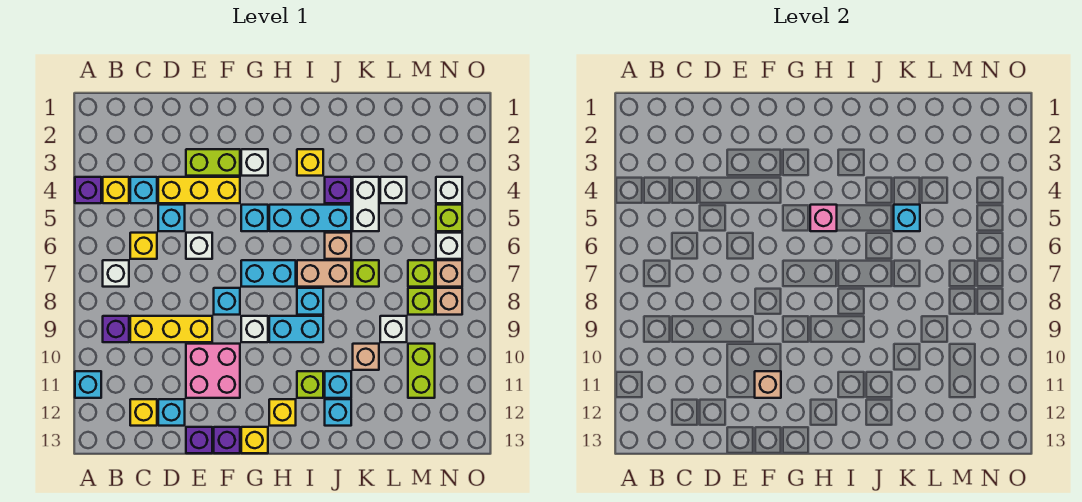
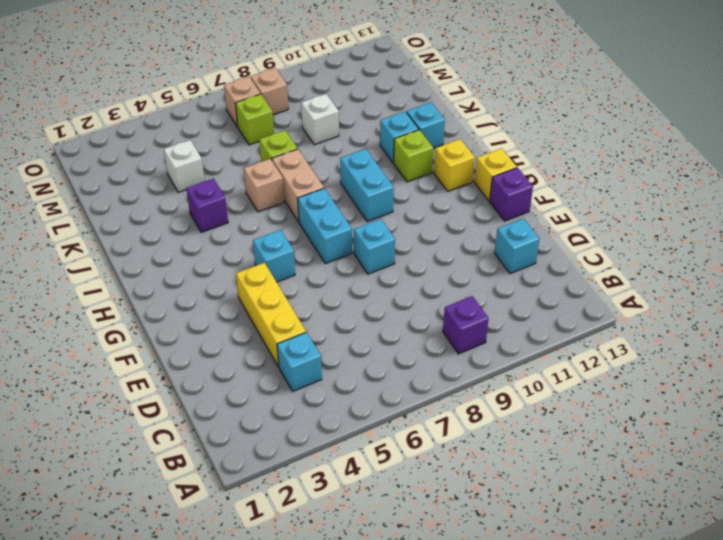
none -> purple brick A4 level 1
none -> cyan brick A11 level 1
none -> yellow brick B4 level 1
none -> white brick B7 level 1

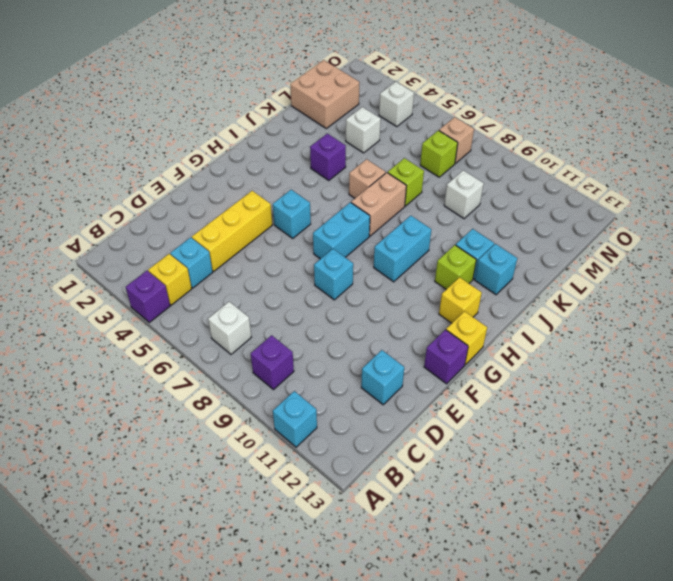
tan brick L1:M2 level 1 -> none
none -> yellow brick C6 level 1
none -> yellow brick C9:E9 level 1
none -> yellow brick C12 level 1
none -> cyan brick D5 level 1

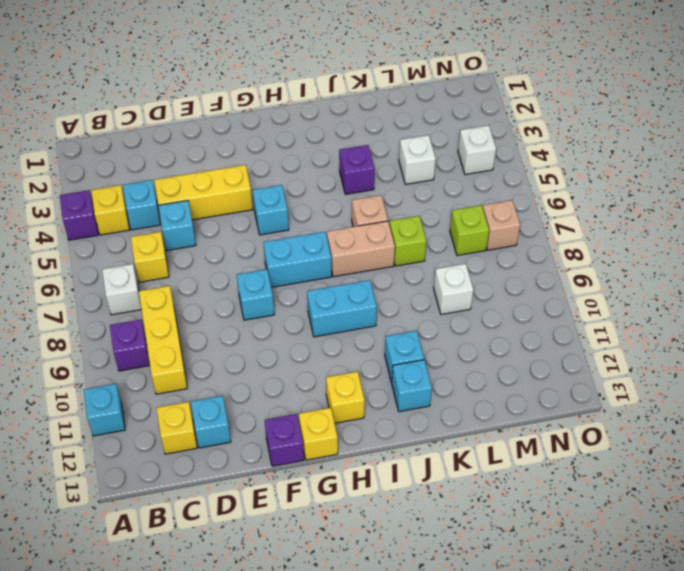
yellow brick C8:C10 level 1 -> yellow brick C9:E9 level 1
none -> lime brick E3:F3 level 1
none -> white brick E6 level 1
none -> pink brick E10:F11 level 1
none -> purple brick E13 level 1

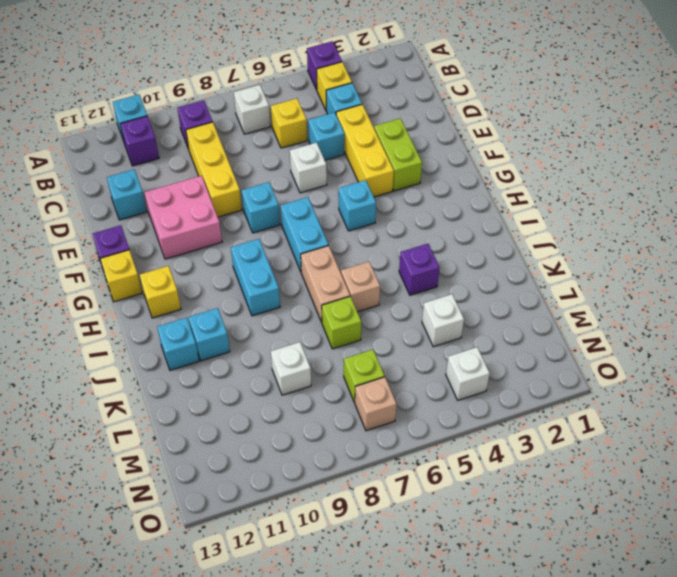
purple brick B11 level 1 -> purple brick E13 level 1
none -> yellow brick C12 level 1
none -> white brick G3 level 1
none -> white brick G9 level 1
none -> cyan brick H5:J5 level 1

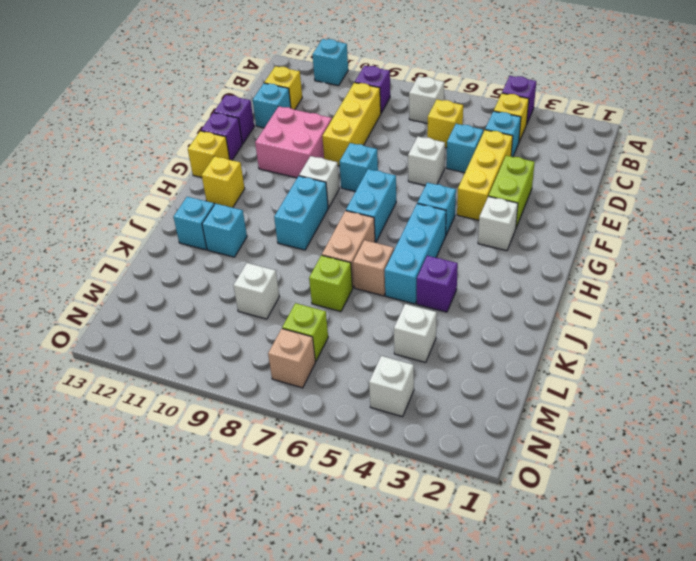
none -> yellow brick I3 level 1
none -> cyan brick I8 level 1
none -> lime brick I11 level 1
none -> white brick K4:K5 level 1

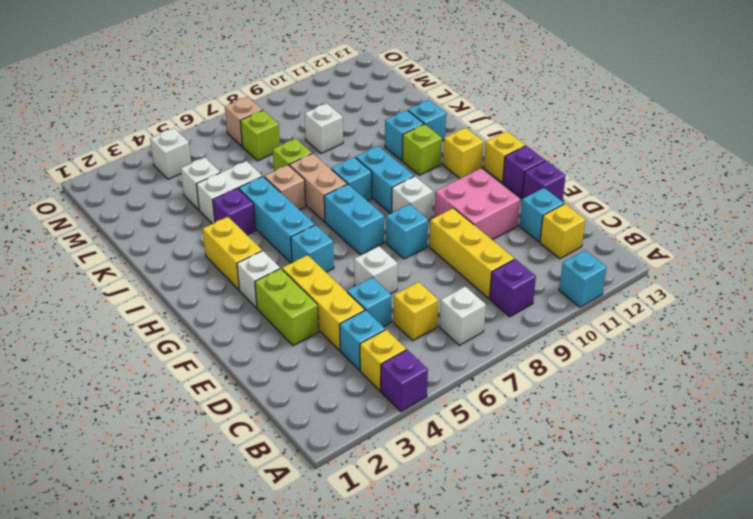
yellow brick H3:I3 level 1 -> yellow brick I3 level 1
none -> tan brick K10 level 1
none -> lime brick M8 level 1
none -> lime brick M10:M11 level 1
none -> lime brick N5 level 1

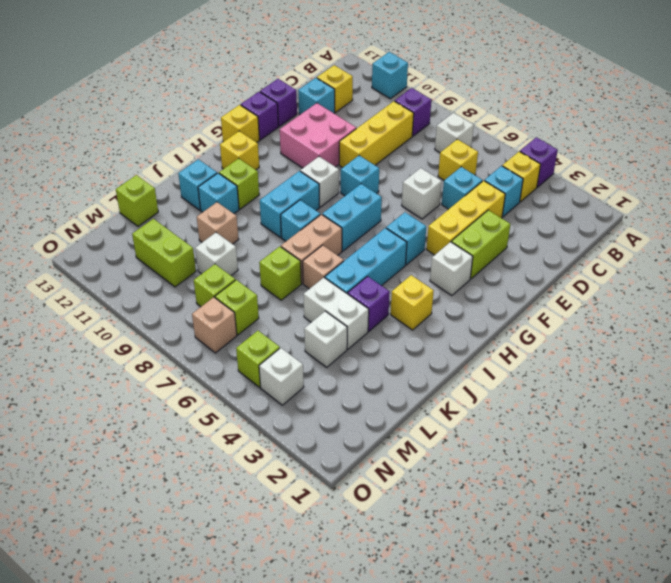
lime brick L13 level 1 -> none
none -> white brick N6 level 1
none -> tan brick N8 level 1
none -> tan brick F11 level 2
none -> pink brick H5 level 2

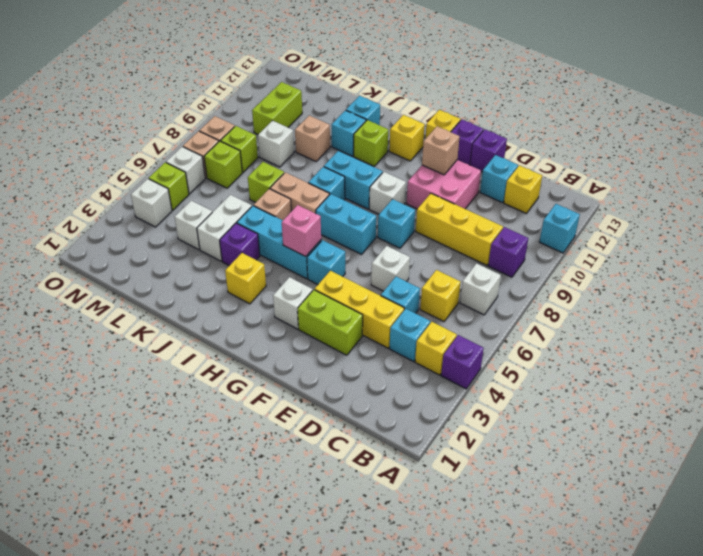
none -> cyan brick K5 level 2

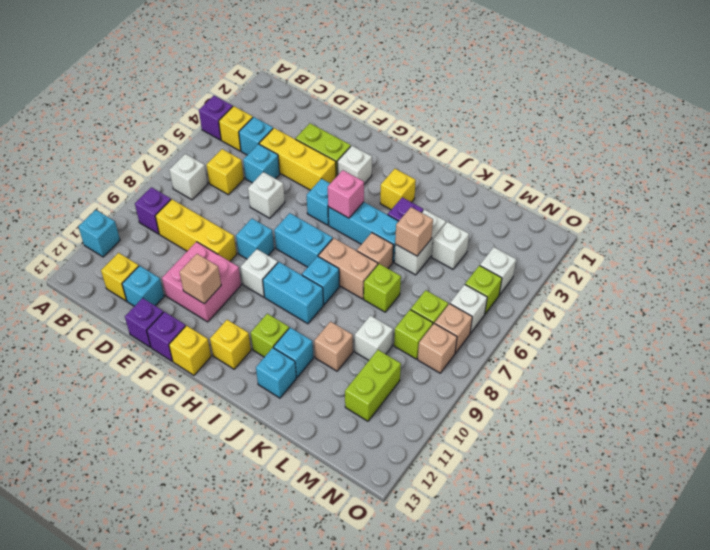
tan brick K5 level 2 -> cyan brick K5 level 2

